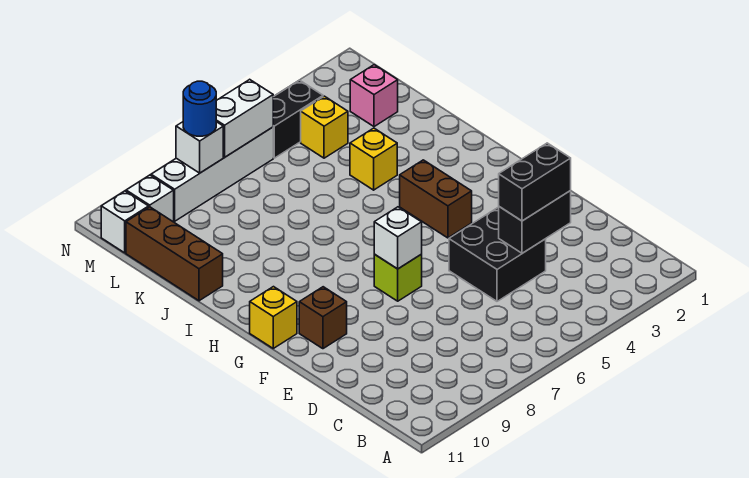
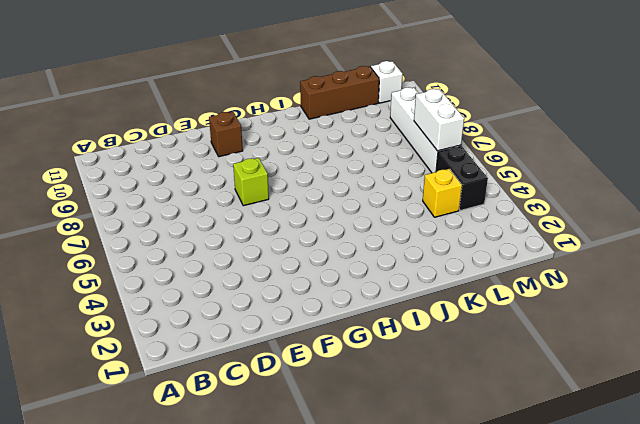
none -> black brick D4:E5 level 1
none -> brown brick G4:H4 level 1
none -> yellow brick G11 level 1

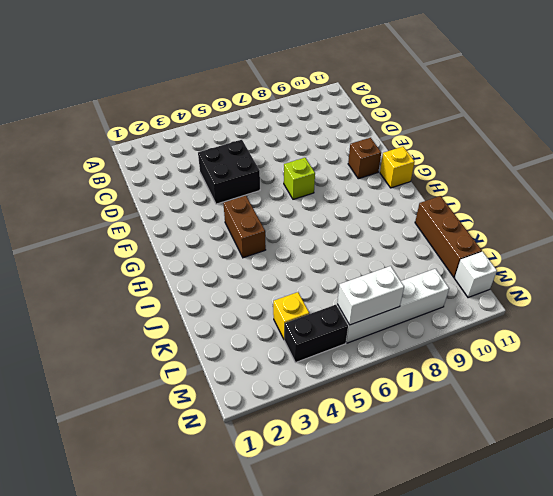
none -> yellow brick J4 level 1
none -> pink brick L2 level 1
none -> white brick M10 level 1

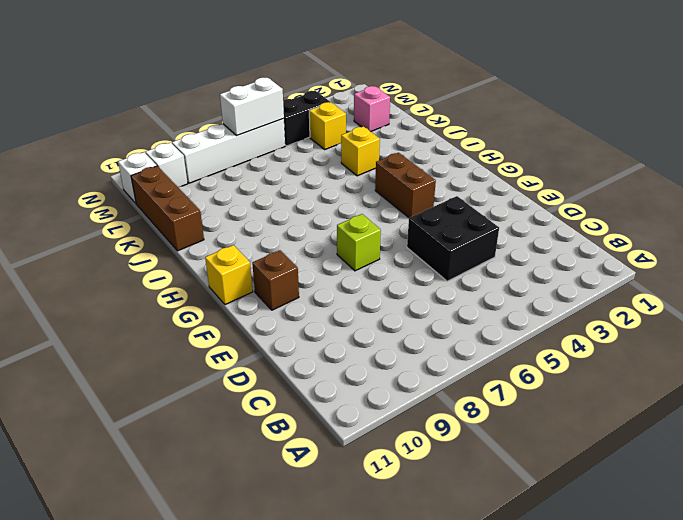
none -> black brick D3:D4 level 2
none -> white brick F7 level 2
none -> white brick M8 level 2

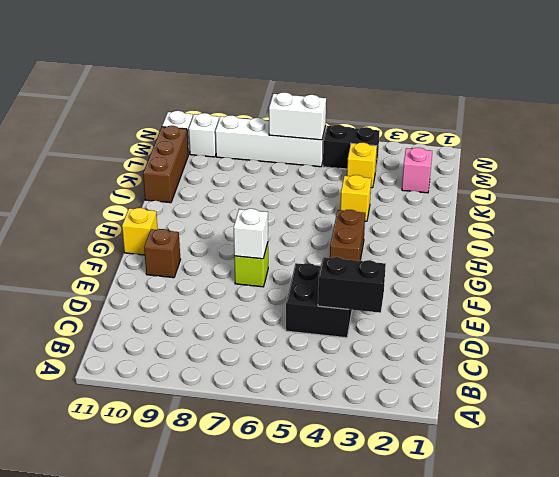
none -> white brick M8 level 2
none -> black brick D3:D4 level 3
none -> blue round brick M8 level 3

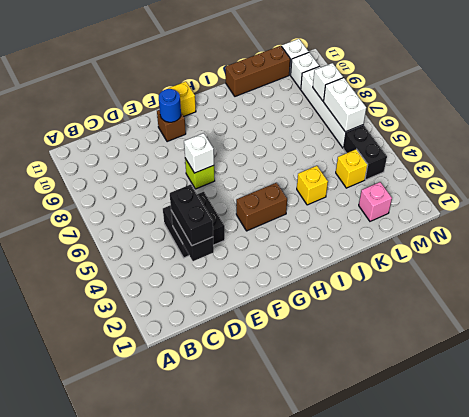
blue round brick F10 level 2 -> blue round brick M8 level 3

